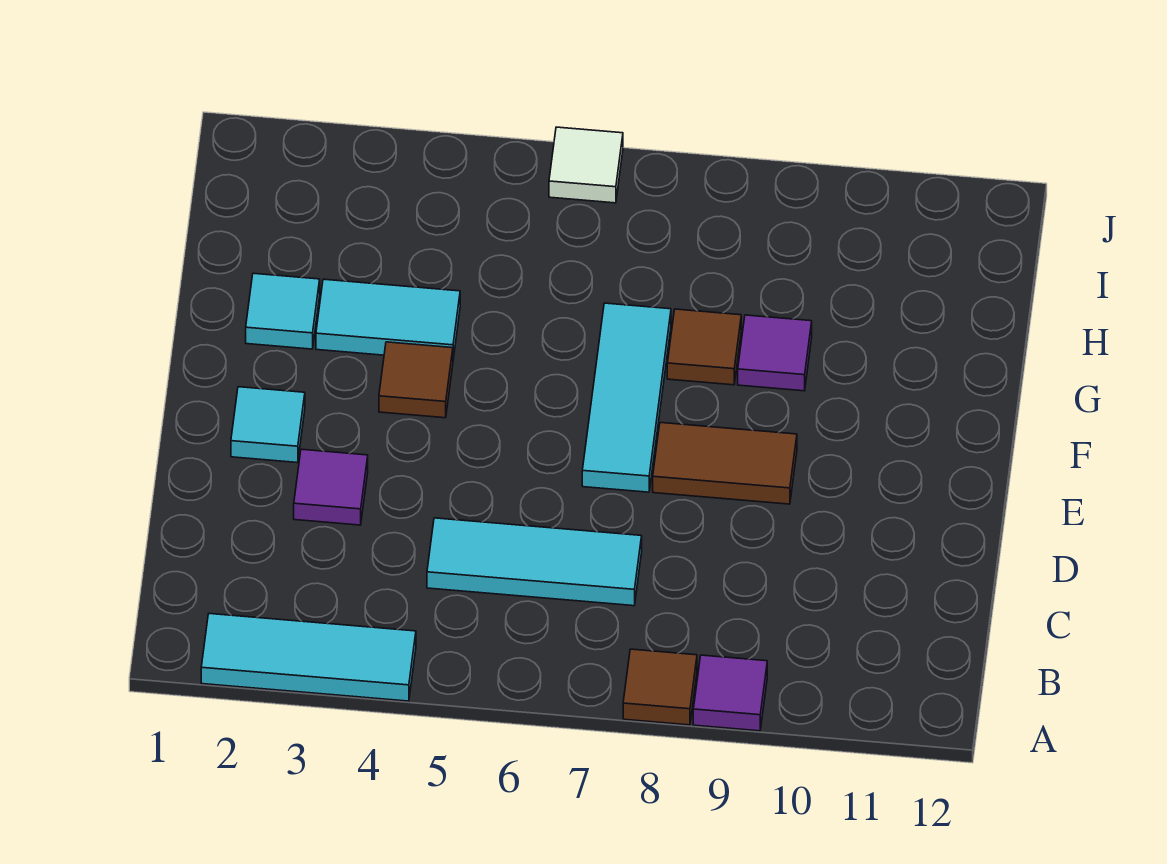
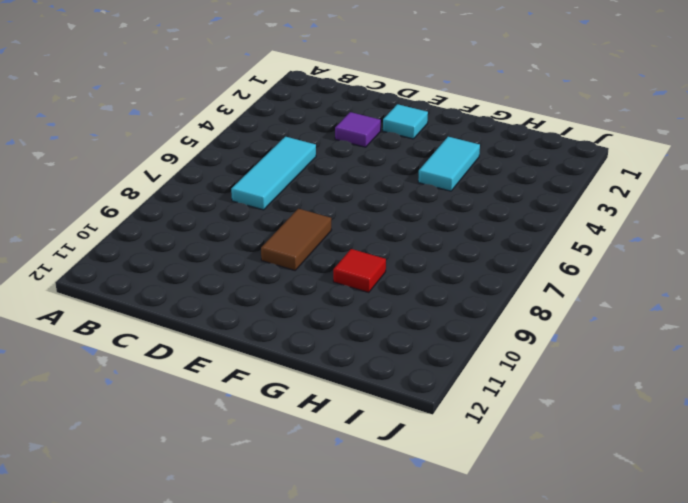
red tile G9 level 1 -> purple tile G9 level 1
none -> cyan tile A2:A4 level 1
none -> brown tile A8 level 1
none -> purple tile A9 level 1

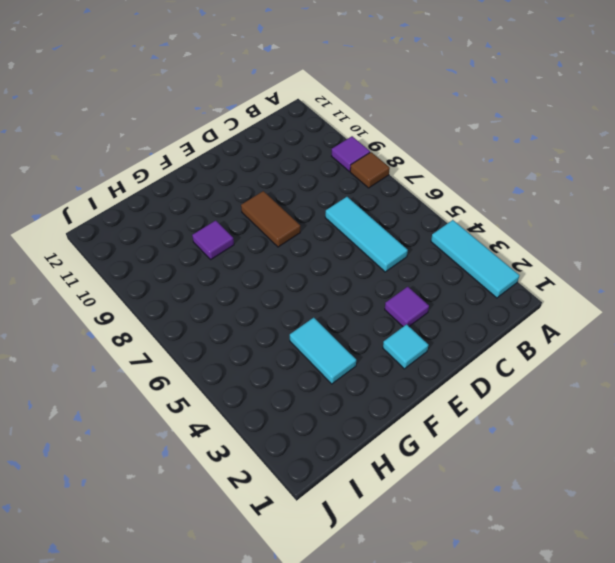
none -> cyan tile E7:G7 level 1
none -> brown tile F4 level 1
none -> cyan tile G2 level 1

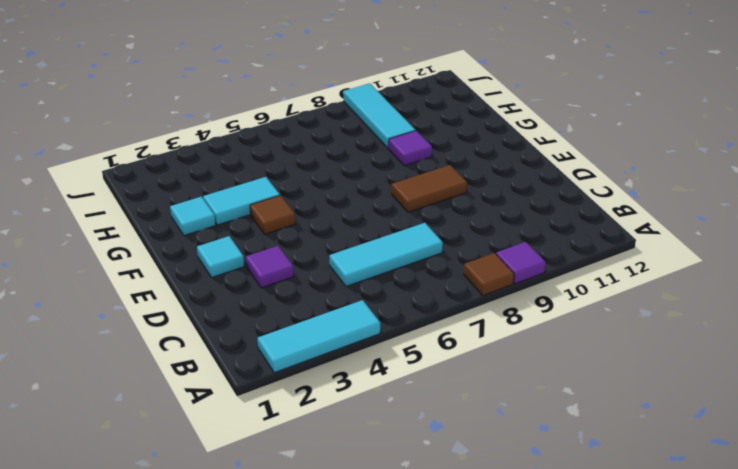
cyan tile H9:J9 level 1 -> cyan tile E7:G7 level 1
none -> brown tile G8 level 1
none -> white tile J6 level 1

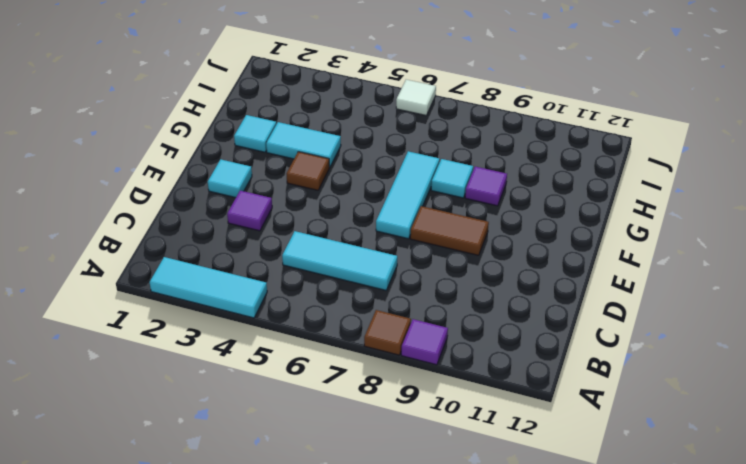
cyan tile G8 level 1 -> brown tile G8 level 1

